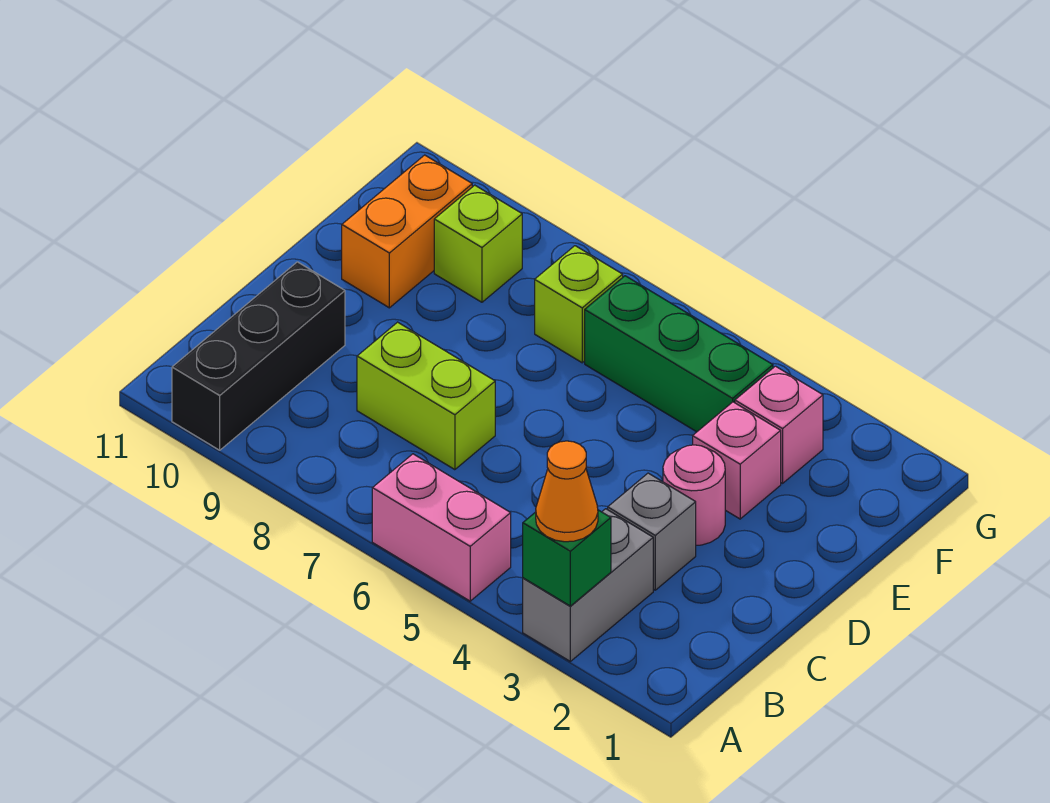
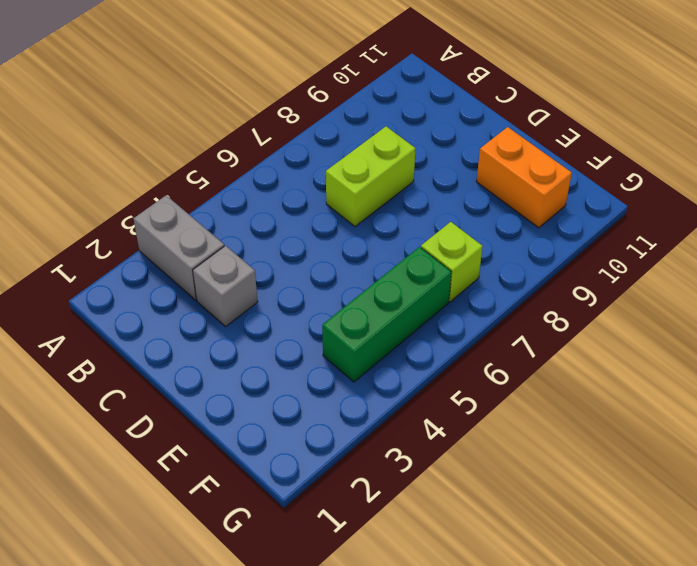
none -> pink brick A5:A6 level 1
none -> black brick A10:C10 level 1
none -> pink round brick D3 level 1

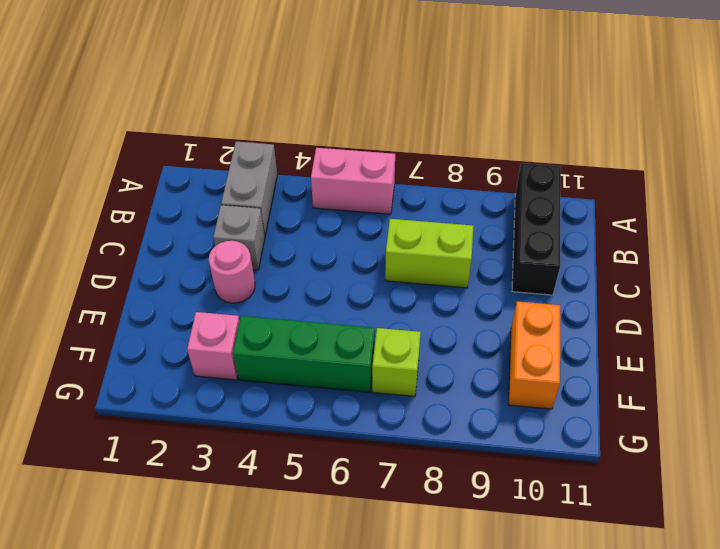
none -> pink brick E3 level 1
none -> lime brick F9 level 1
none -> green brick A3 level 2

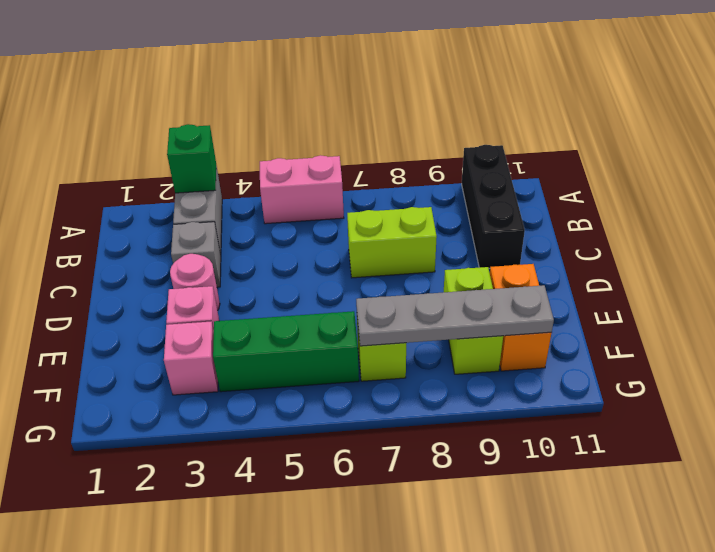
lime brick E9:F9 level 1 -> lime brick F9 level 1
grey plate F7:F10 level 2 -> none
none -> orange cone A3 level 3

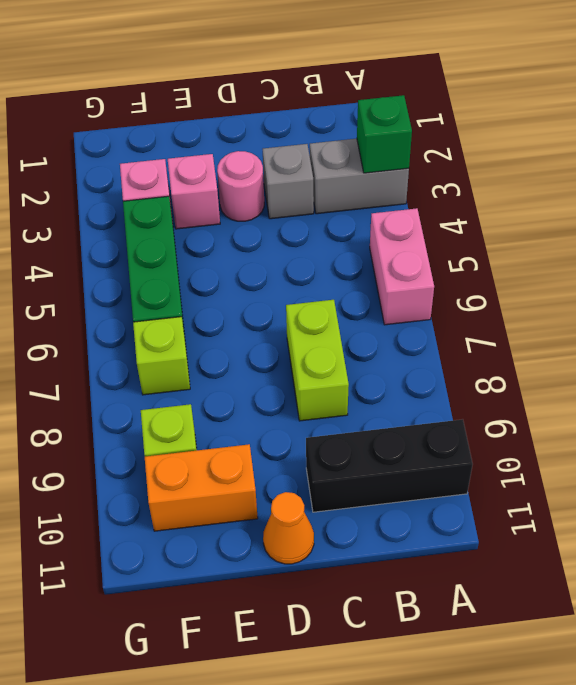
orange cone D11 level 1 -> orange cone A3 level 3

